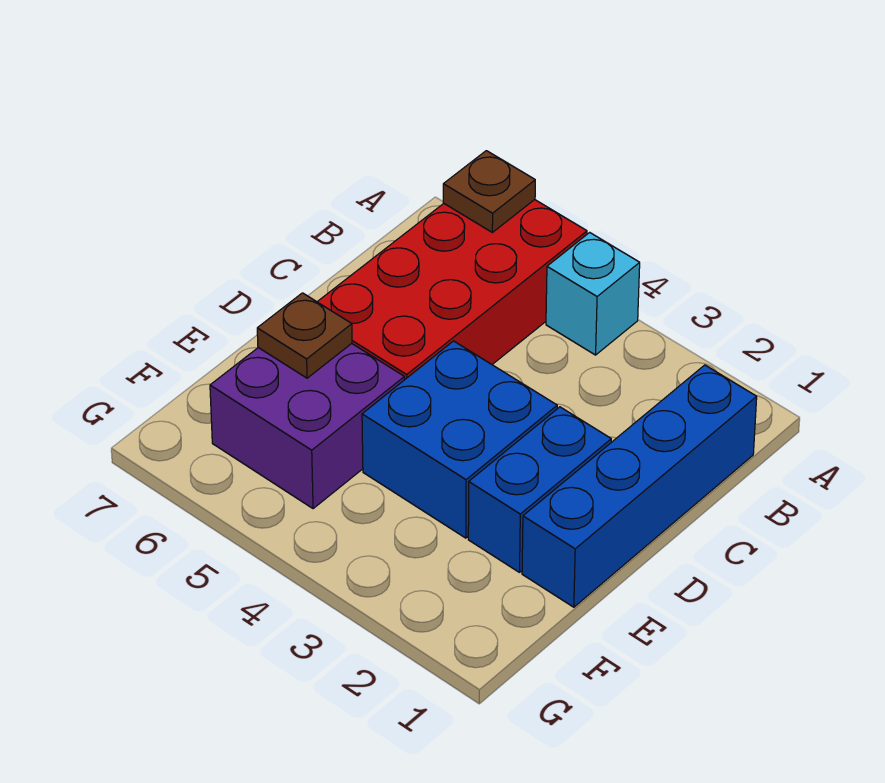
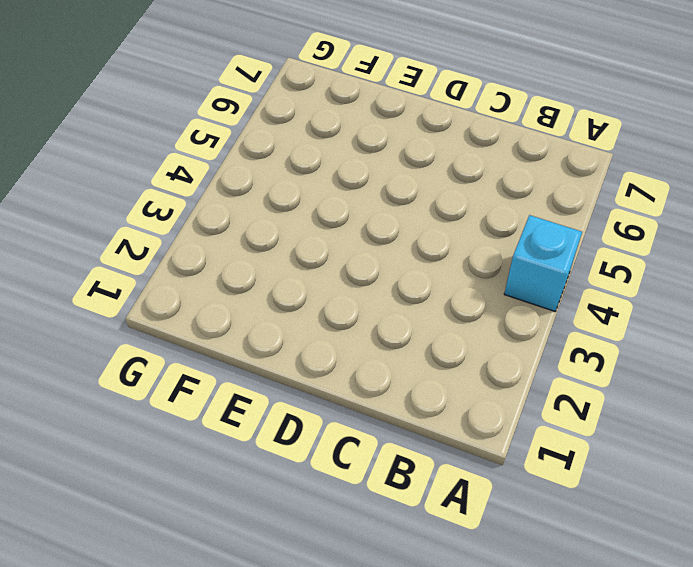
none -> red brick A5:D6 level 1
none -> blue brick B1:E1 level 1

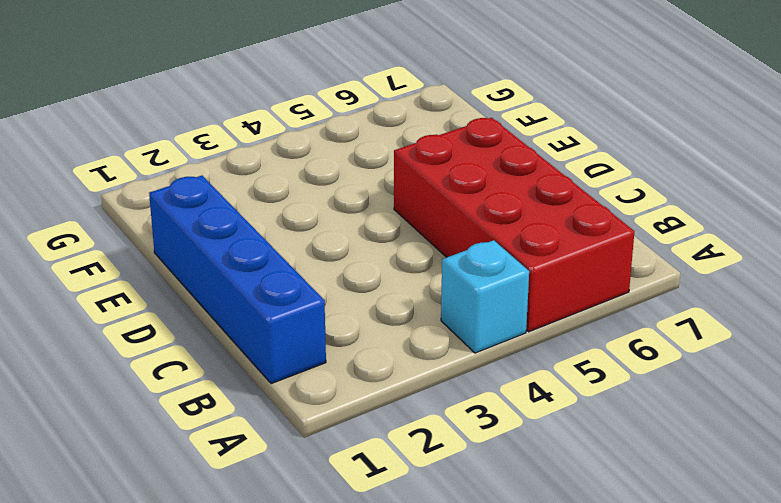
none -> blue brick D2:E2 level 1
none -> blue brick D3:E4 level 1

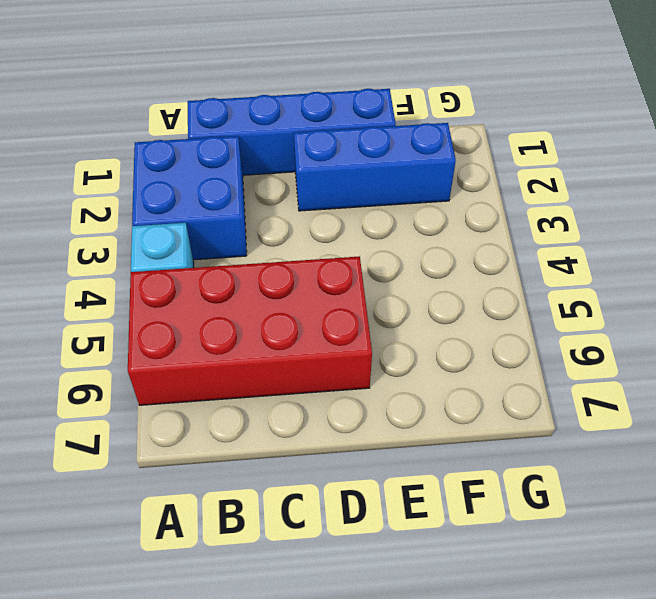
blue brick A2:B3 level 1 -> blue brick D3:E4 level 1
blue brick D2:F2 level 1 -> blue brick D2:E2 level 1
none -> purple brick E5:F6 level 1
none -> brown plate A6 level 2

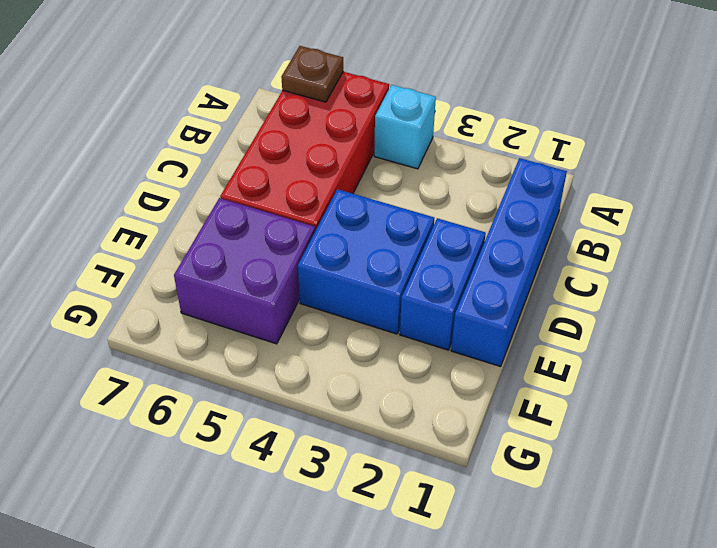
none -> brown plate E6 level 2

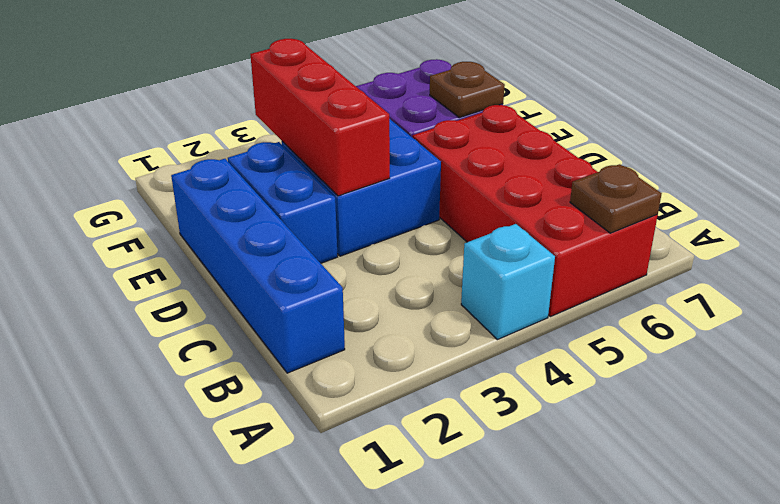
red brick D3:F3 level 2 -> none

